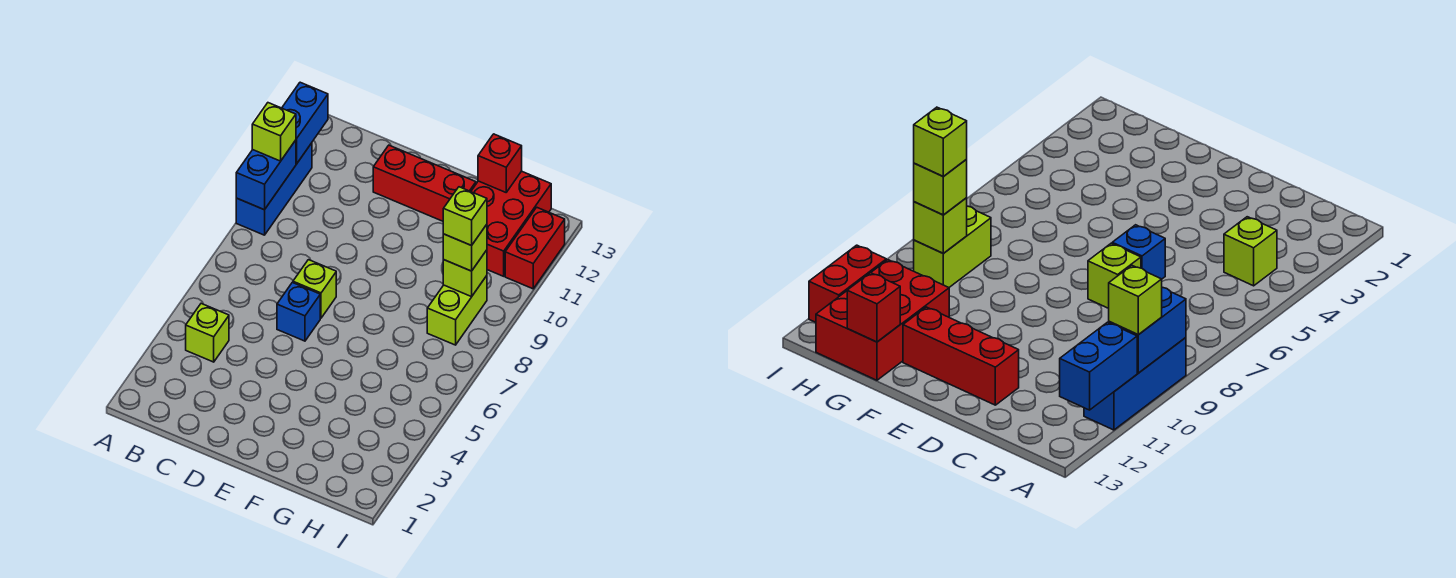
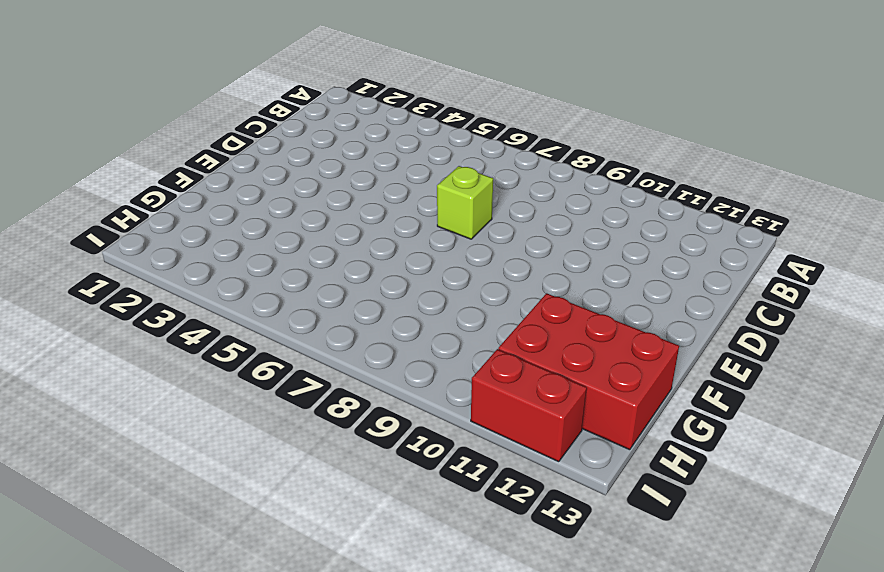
none -> blue brick A9:A11 level 1
none -> lime brick B4 level 1
none -> blue brick D6 level 1

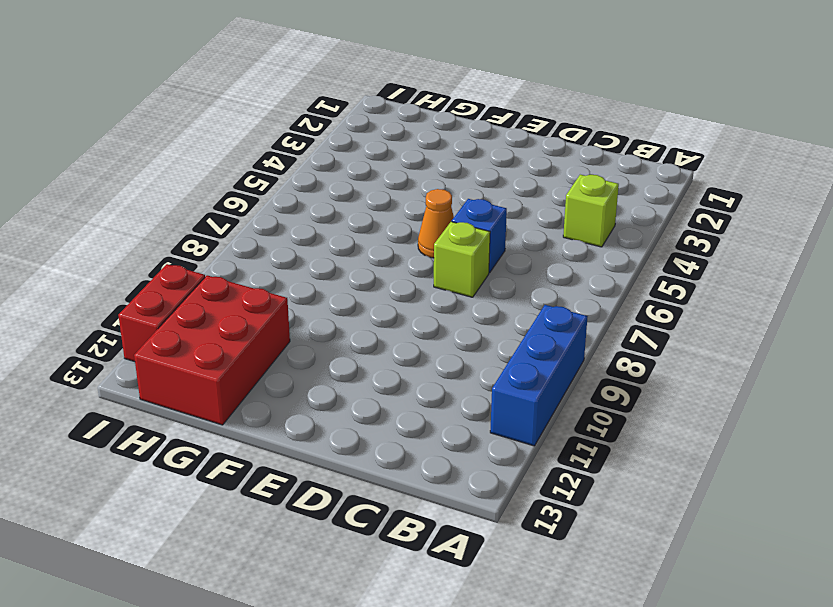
orange cone E6 level 1 -> none
none -> red brick D12:F12 level 1
none -> lime brick H8:H9 level 1
none -> blue brick A9:A10 level 2

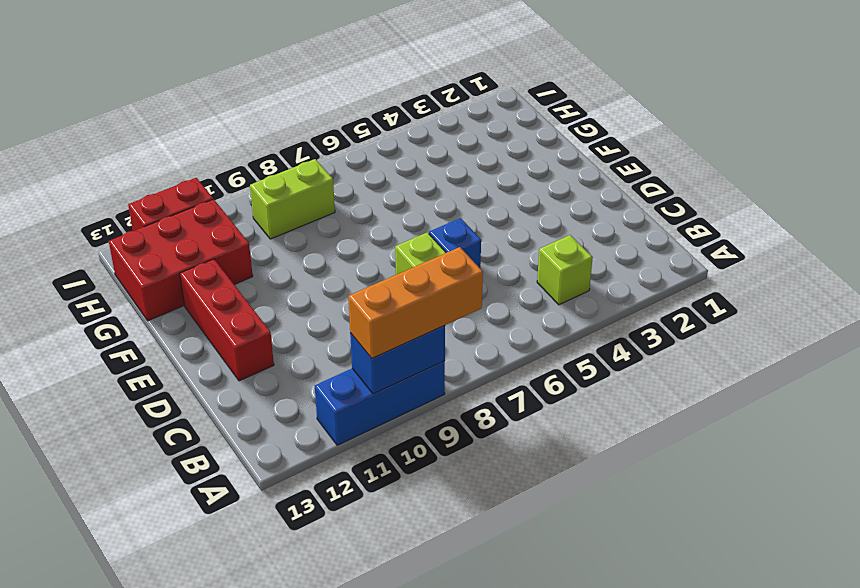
orange brick A8:A10 level 3 -> lime brick A10 level 3
none -> blue brick A11:A12 level 2
none -> red brick G13 level 2
none -> lime brick H9 level 2

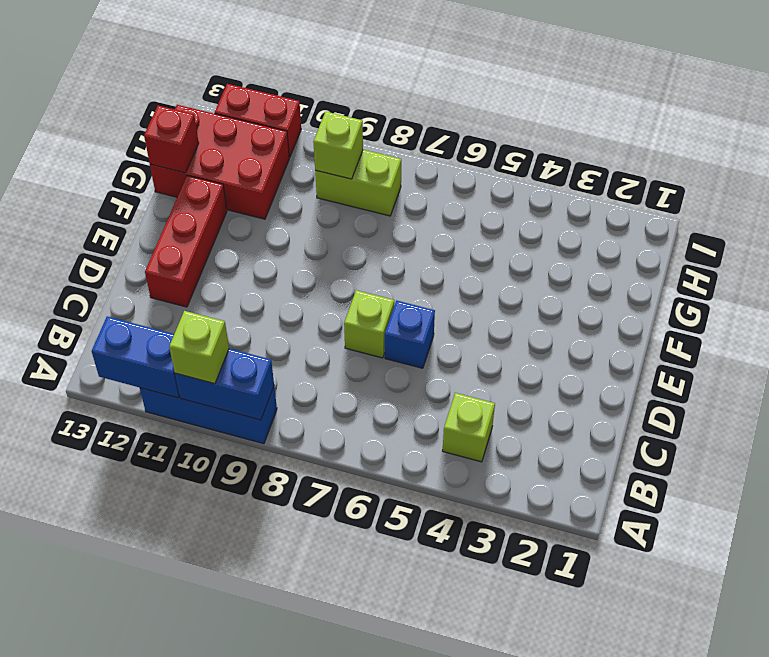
none -> lime brick H9 level 3
none -> lime brick H9 level 4

